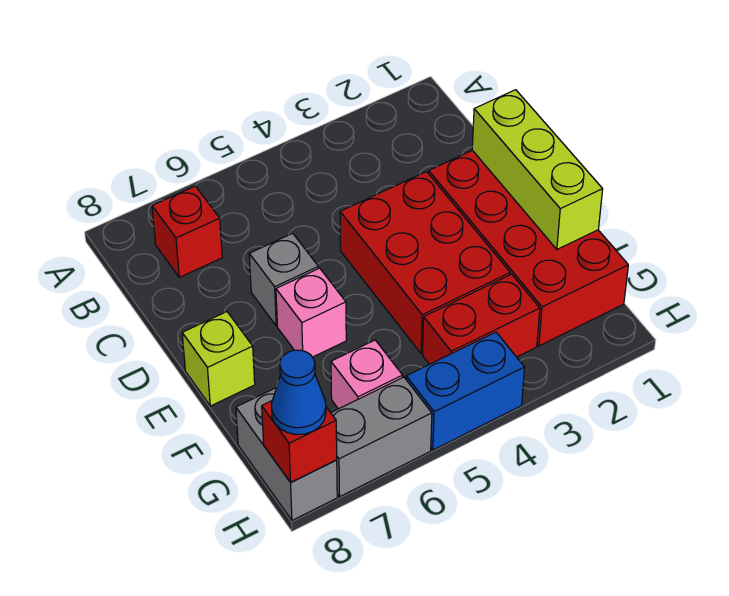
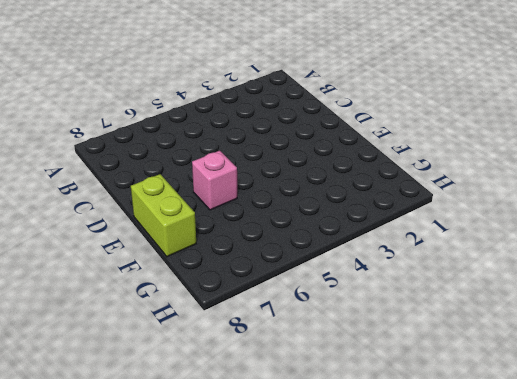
lime brick E8:F8 level 1 -> lime brick E8 level 1
none -> red brick B7 level 1
none -> red brick D1:G2 level 1
none -> red brick D3:F4 level 1

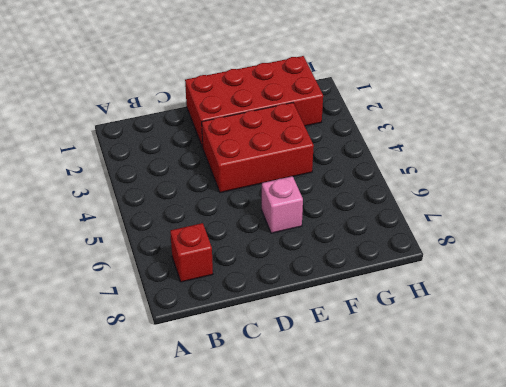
none -> grey brick D6 level 1
none -> lime brick E8 level 1
none -> red brick G3:G4 level 1

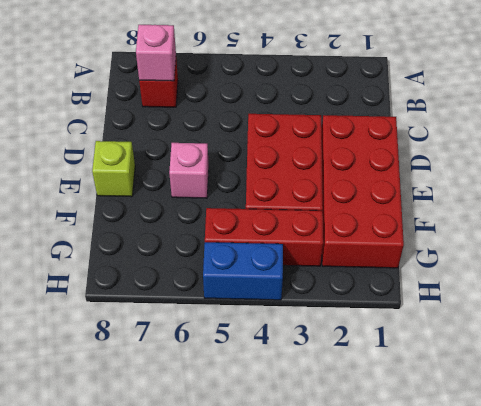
pink brick B7 level 2 -> pink brick G6 level 1
red brick G3:G5 level 1 -> red brick G3:G4 level 1
none -> grey brick D6 level 1
none -> grey brick G8:H8 level 1
none -> grey brick H6:H7 level 1

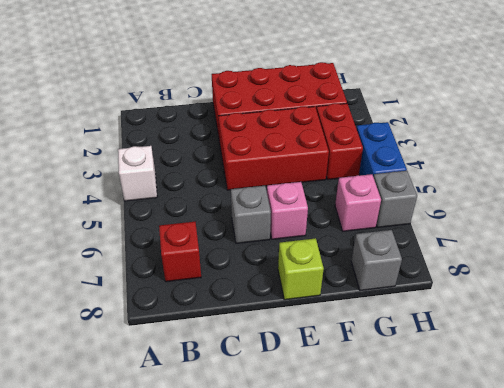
white brick A4 level 1 -> none
grey brick G8 level 1 -> grey brick G8:H8 level 1
grey brick H6 level 1 -> grey brick H6:H7 level 1
none -> lime brick D1:F1 level 2
none -> red brick H8 level 2
none -> blue cone H8 level 3

